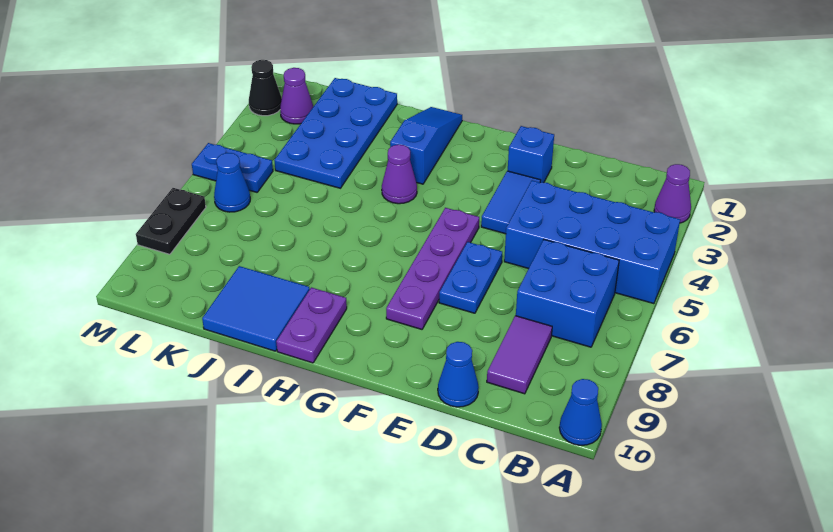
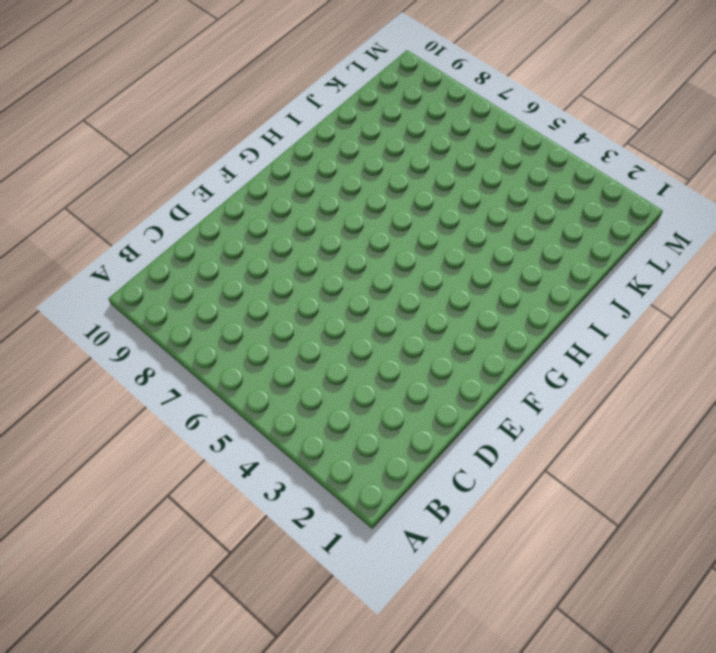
none -> purple cone A2 level 1
none -> blue brick A4:D5 level 1
none -> blue cone A10 level 1

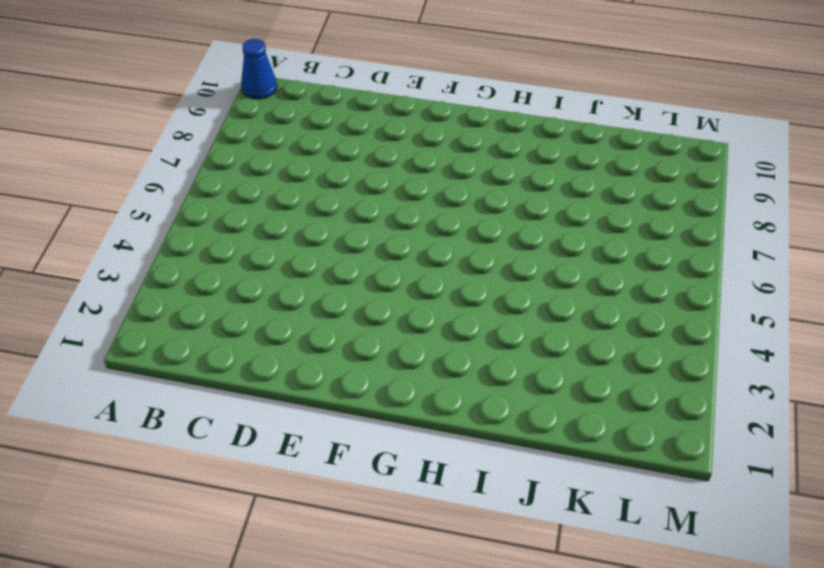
none -> purple cone A2 level 1
none -> blue brick A4:D5 level 1
none -> blue brick B6:C7 level 1

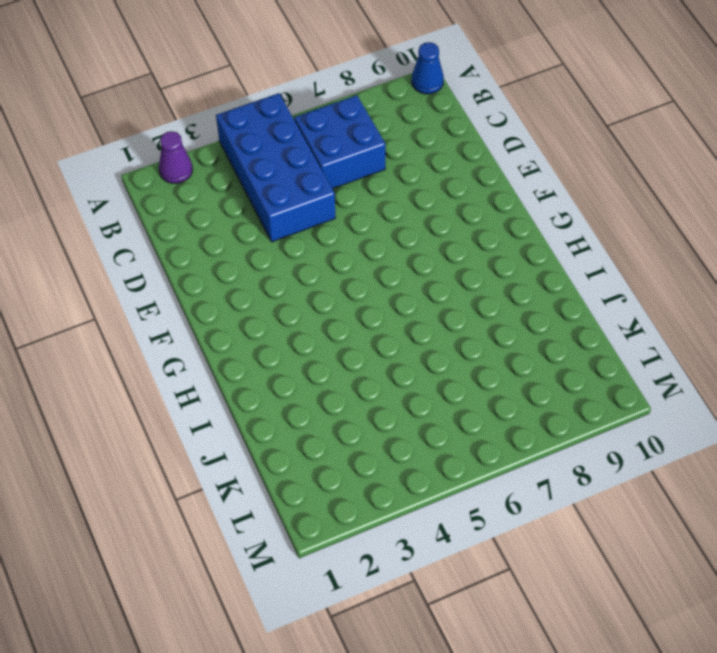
none -> purple tile C8:C9 level 1
none -> blue cone D10 level 1
none -> blue brick E2 level 1

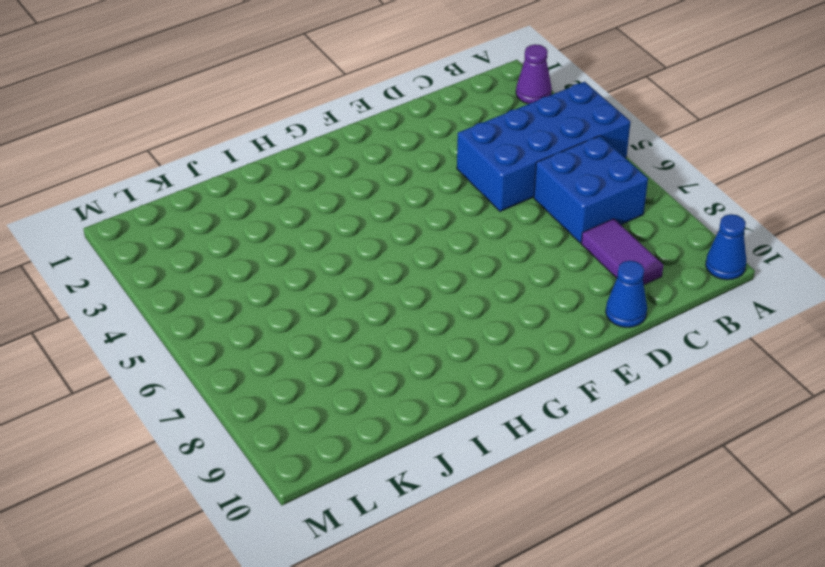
none -> blue brick E2 level 1
none -> blue tile E3:E4 level 1
none -> blue plate E6:E7 level 1

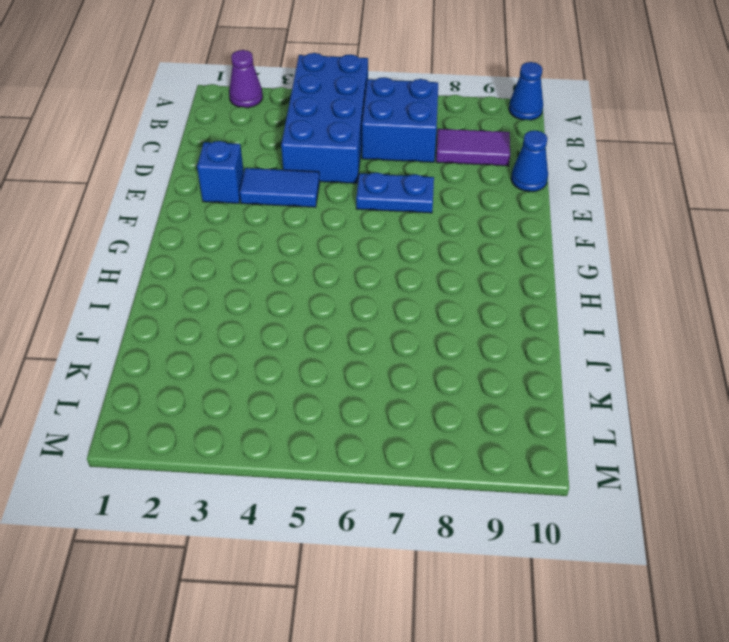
none -> purple plate F5:F8 level 1
none -> blue slope H1:H3 level 1 top 3
none -> purple cone H4 level 1

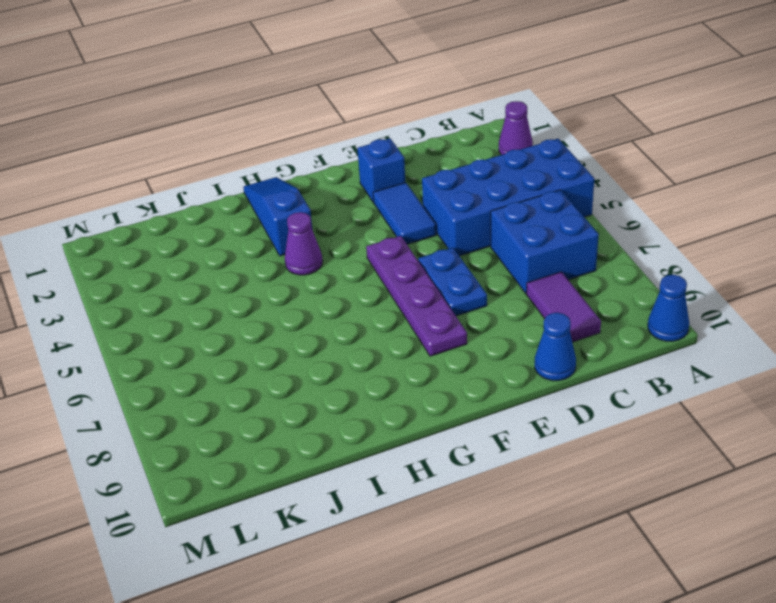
none -> purple plate H9:H10 level 1
none -> blue tile I9:J10 level 1
none -> blue plate J1:K4 level 1

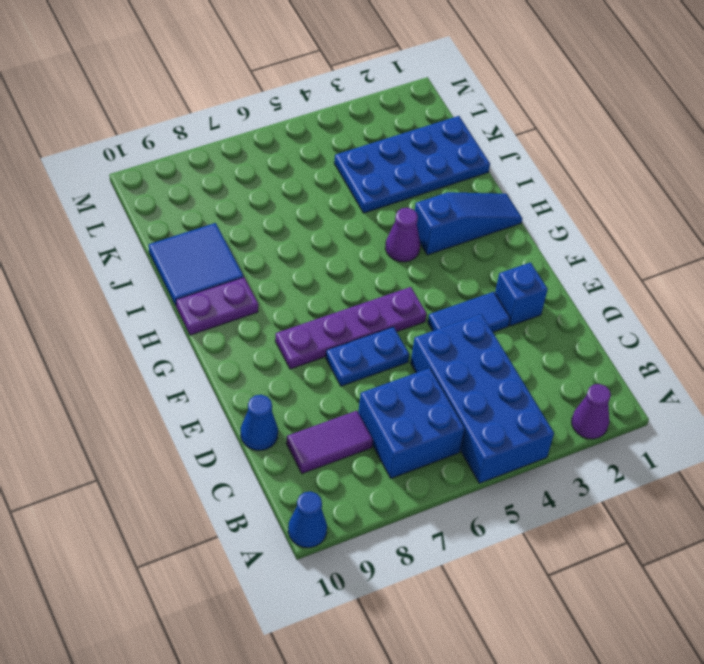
none -> purple cone L2 level 1
none -> blue plate L5:M5 level 1
none -> blue cone L6 level 1

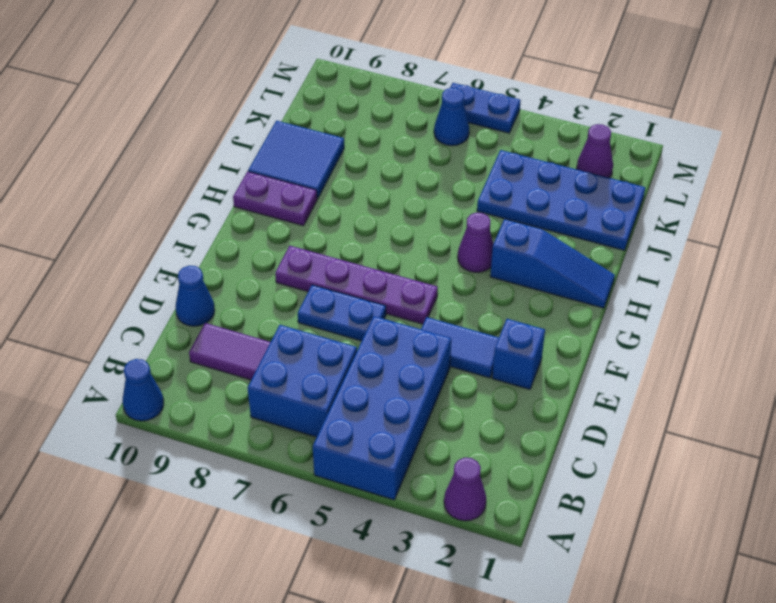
blue plate M5:M6 level 1 -> blue plate L5:M5 level 1
none -> black cone M2 level 1
none -> black plate M7:M8 level 1

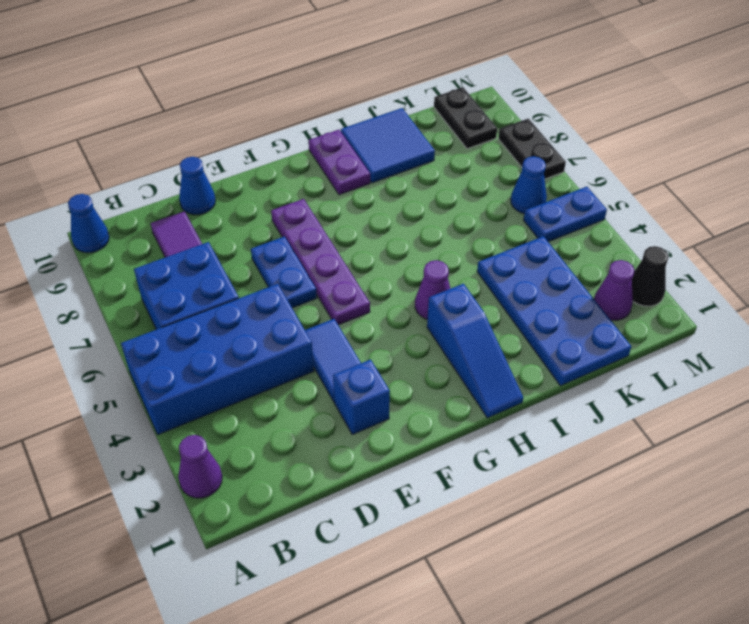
black plate L9:L10 level 1 -> none

